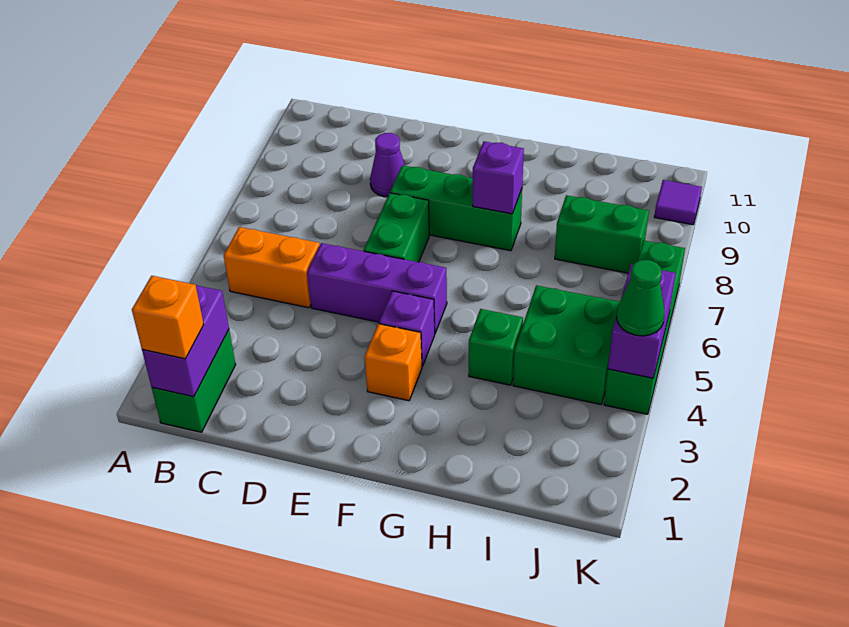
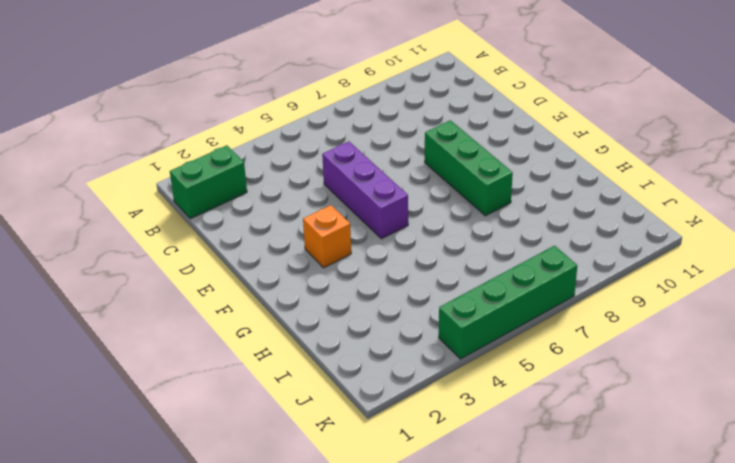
none -> orange brick B5:C5 level 1
none -> purple cone D9 level 1
none -> green brick E6:E7 level 1

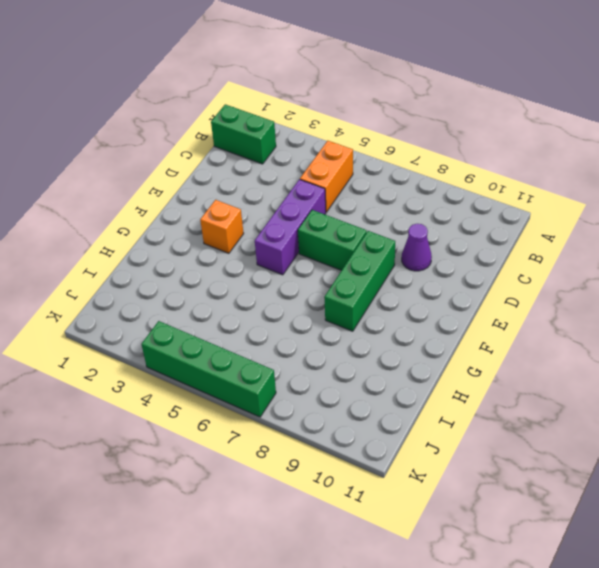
none -> purple brick F4 level 1
none -> green brick H4 level 1
none -> green brick I4:J5 level 1

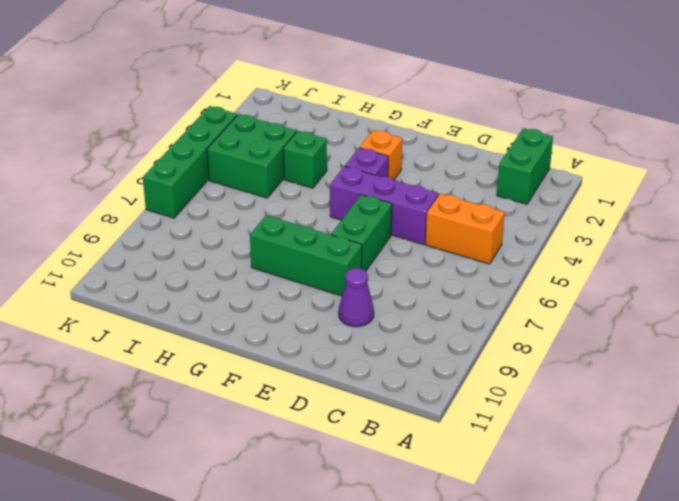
none -> green brick I8:J8 level 1
none -> purple tile K10 level 1
none -> purple brick B1:B2 level 2

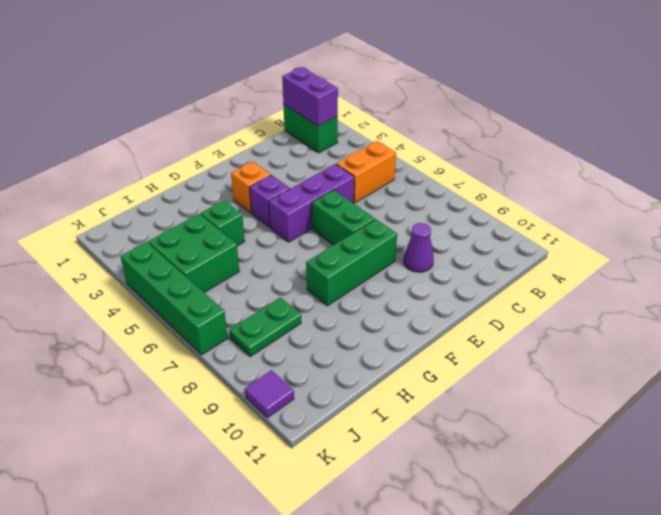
green plate I8:J8 level 1 -> green brick I8:J8 level 1
none -> purple brick G8 level 2
none -> purple brick K4:K5 level 2
none -> orange brick B1 level 3

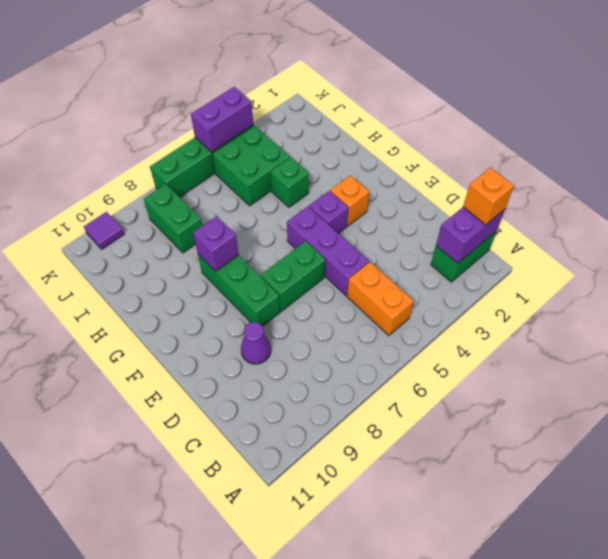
none -> green cone K4 level 3

